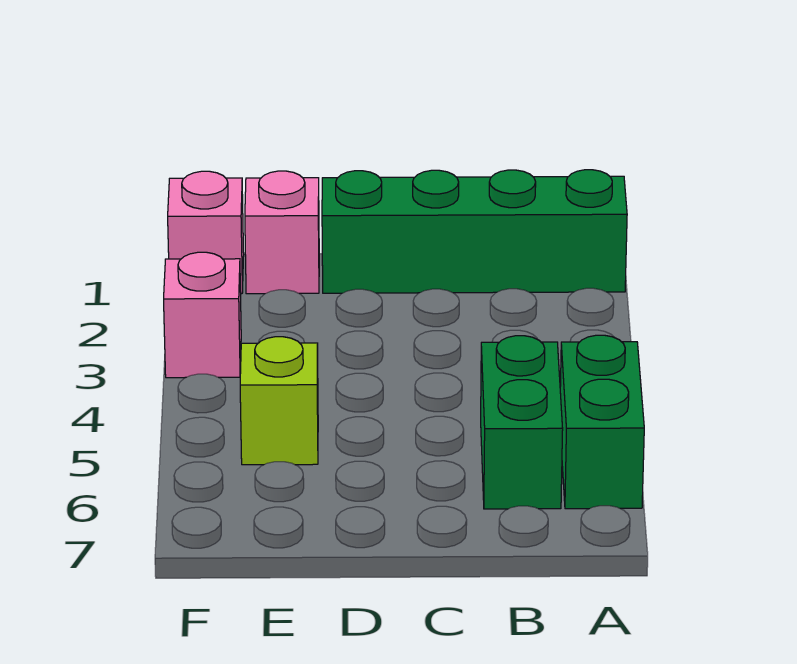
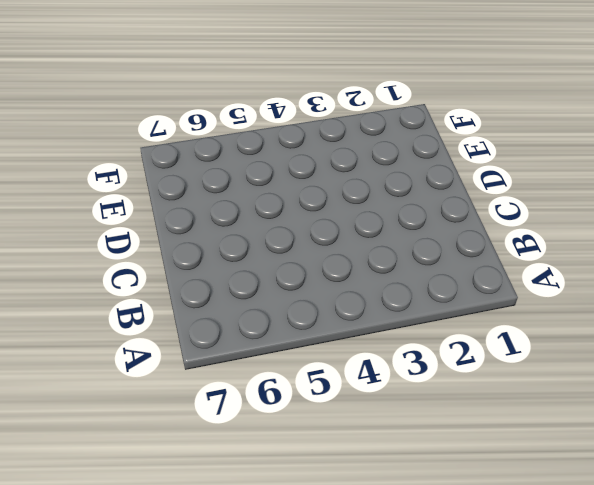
none -> green brick A1:D1 level 1
none -> green brick A5:A6 level 1

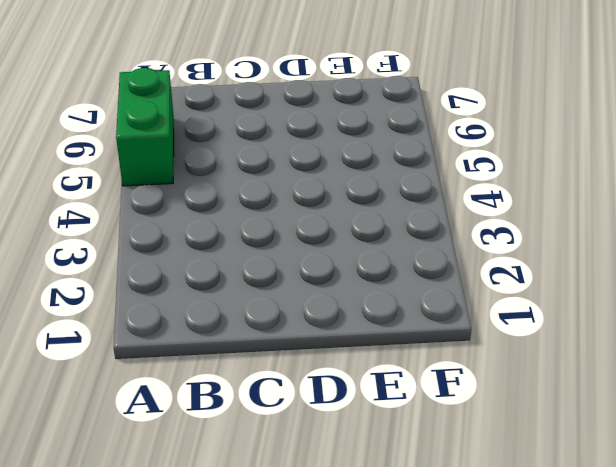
none -> green brick A1:D1 level 1
none -> green brick B5:B6 level 1

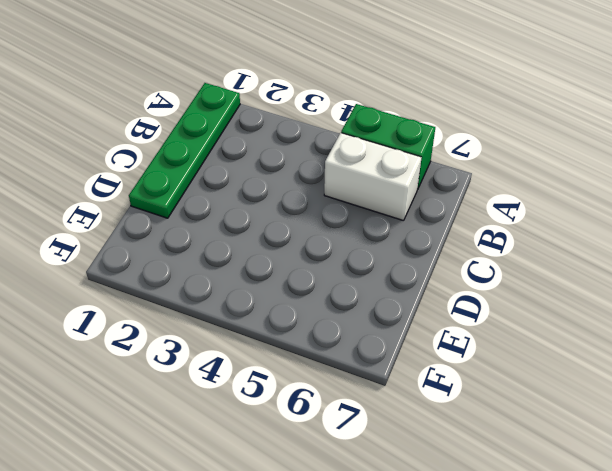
green plate A1:D1 level 1 -> green brick A1:D1 level 1
white brick B5:B6 level 1 -> green brick B5:B6 level 1
none -> pink brick E1 level 1
none -> lime brick E5 level 1

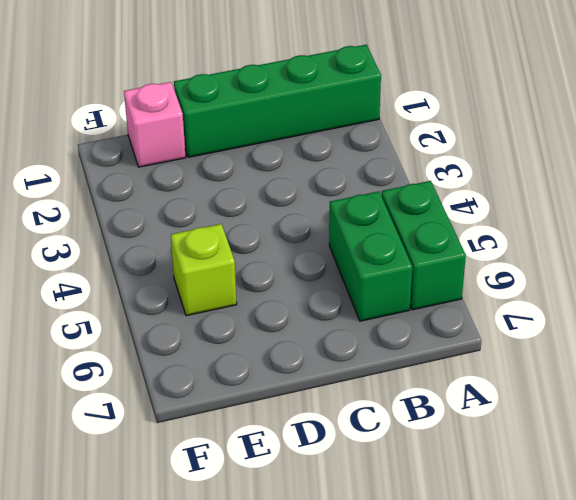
none -> pink brick F1 level 1
none -> pink brick F3 level 1

